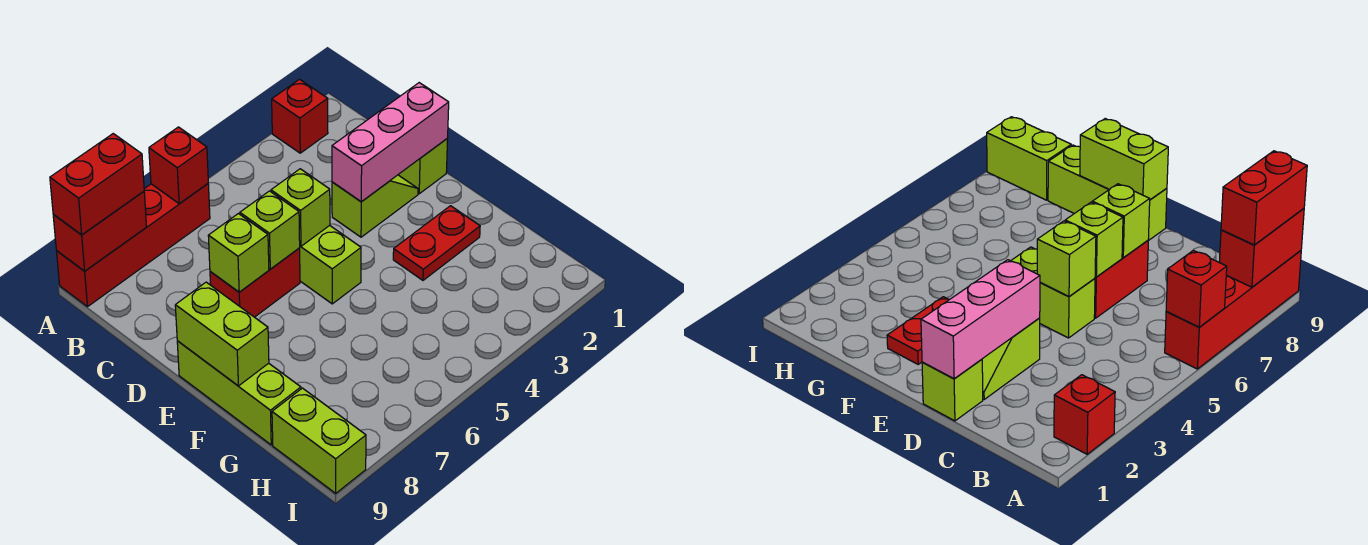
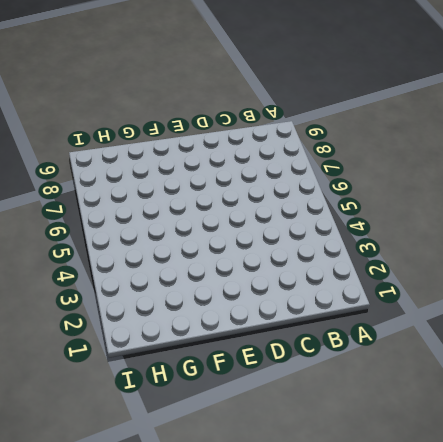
none -> red brick A2 level 1
none -> red brick A6:A9 level 1
none -> lime brick D1 level 1

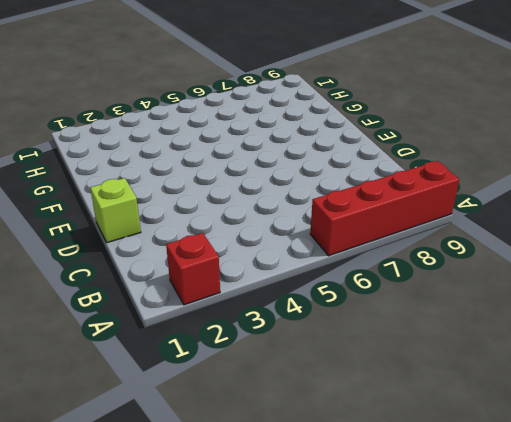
none -> lime slope D2:D3 level 1 top 3
none -> lime brick D5:E5 level 1
none -> red brick D6:D7 level 1

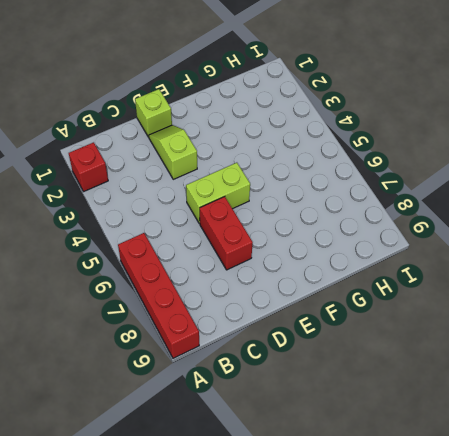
none -> lime brick E9:G9 level 1
none -> red plate F2:F3 level 1
none -> lime brick H9:I9 level 1

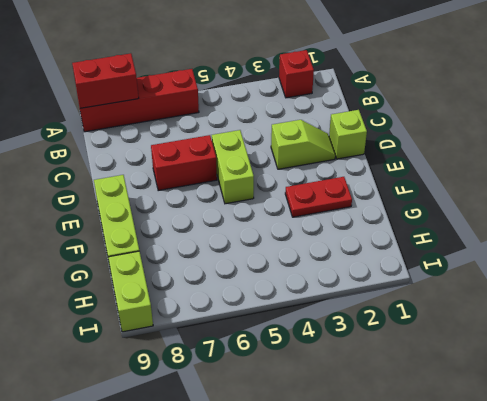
none -> red brick A6 level 2
none -> pink brick D1:D3 level 2
none -> lime brick D5 level 2

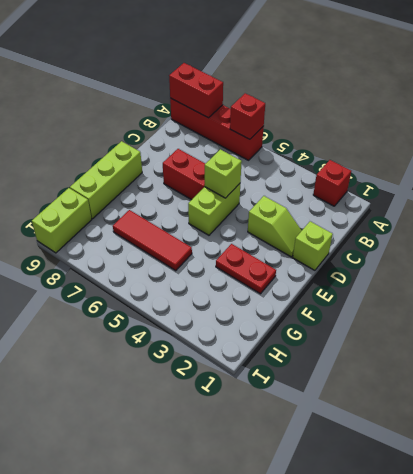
red tile G5:G7 level 1 -> none
none -> pink brick D1:D3 level 2
none -> lime brick D6 level 2
none -> lime brick D7 level 2

